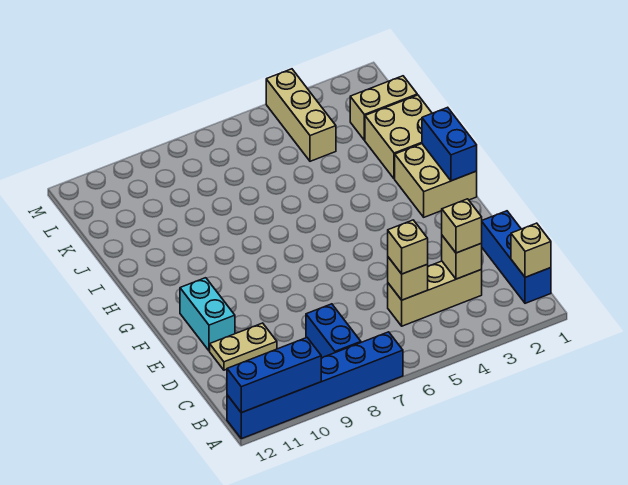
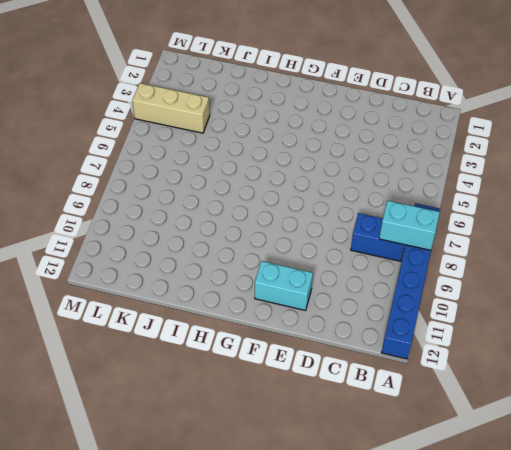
cyan brick A8:B8 level 2 -> none
none -> blue brick B1:D1 level 1
none -> tan brick C3:C5 level 1
none -> tan plate D10:D11 level 1

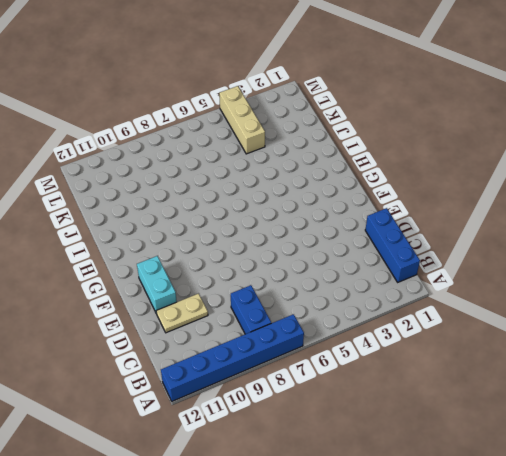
none -> tan brick C3:C5 level 1
none -> tan brick G1:H2 level 1
none -> tan brick I1:J2 level 1

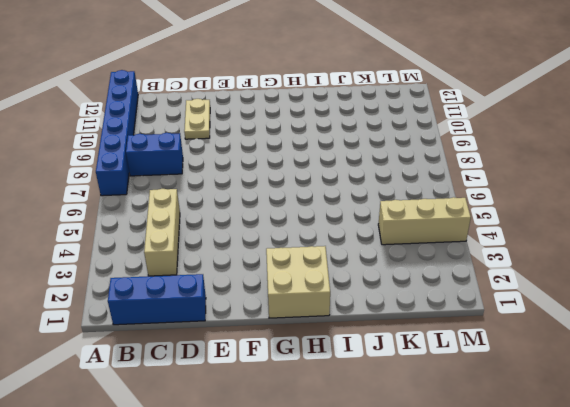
none -> cyan brick E11:F11 level 1
none -> tan brick I1:J2 level 1
none -> tan brick K1:K2 level 1

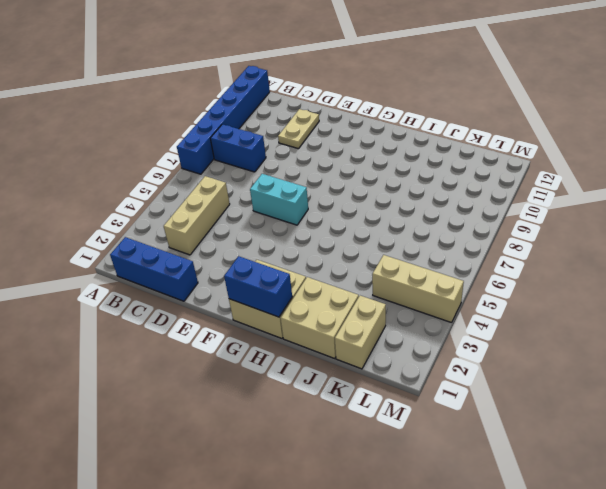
cyan brick E6:F6 level 1 -> cyan brick E11:F11 level 1
none -> blue brick A10:A12 level 2
none -> tan brick B1 level 2
none -> tan brick C3 level 2

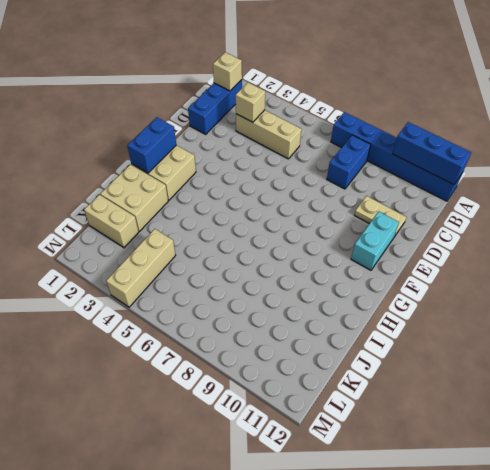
none -> tan brick C5 level 2
none -> tan brick C3 level 3
none -> tan brick C5 level 3

